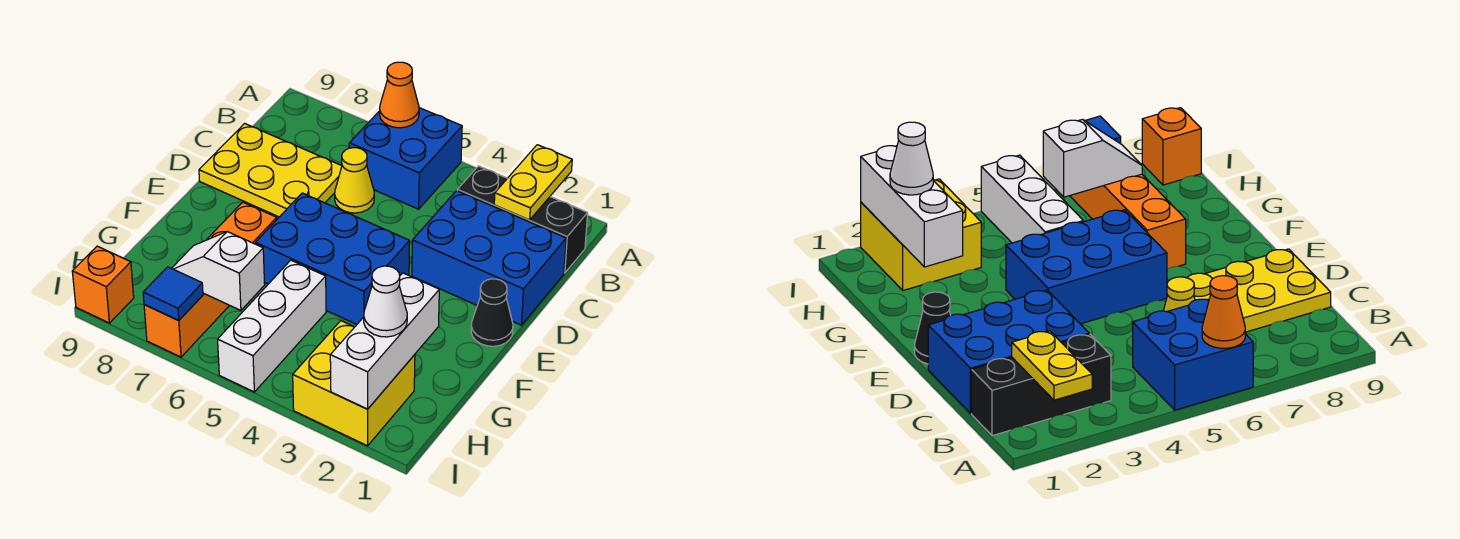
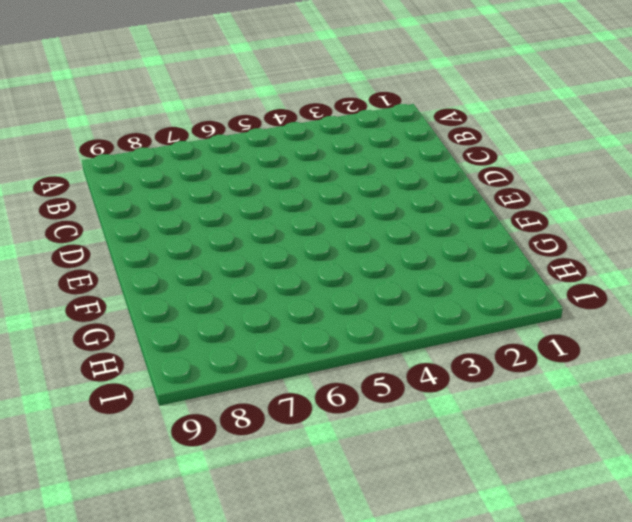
none -> blue brick A5:B6 level 1
none -> black brick B1:B3 level 1
none -> blue brick C1:D3 level 1

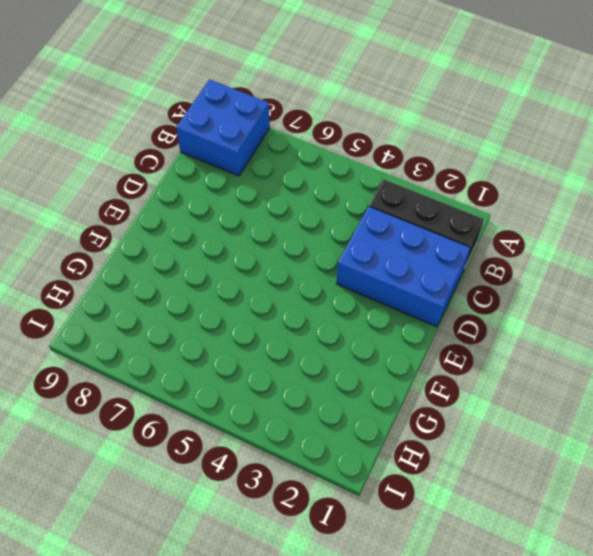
blue brick A8:B9 level 1 -> blue brick A5:B6 level 1
none -> yellow cone C6 level 1
none -> yellow plate C7:D9 level 1
none -> black cone E1 level 1

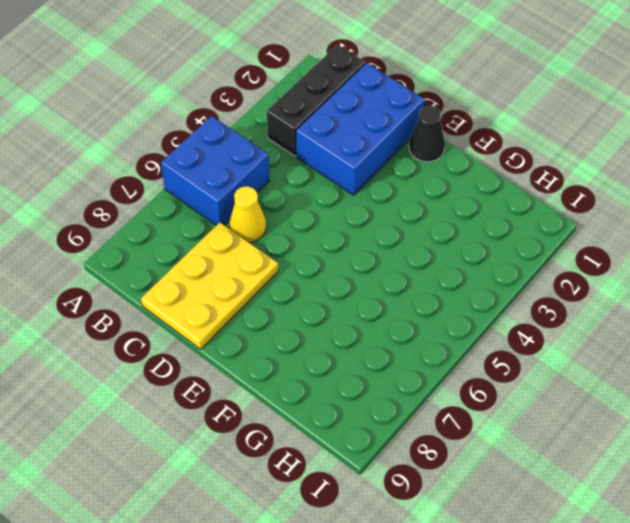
none -> blue brick E4:F6 level 1
none -> orange brick F7:I7 level 1
none -> white brick G5:I5 level 1

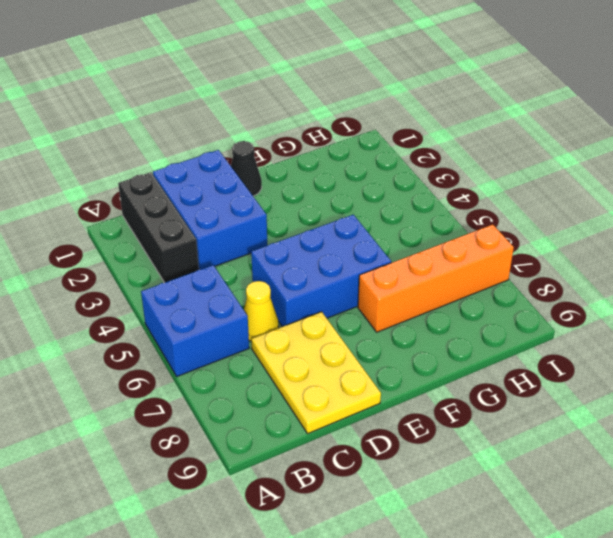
blue brick D5:F6 level 1 -> blue brick E4:F6 level 1
none -> white brick G5:I5 level 1
none -> yellow brick H2:I3 level 1
none -> orange brick I9 level 1

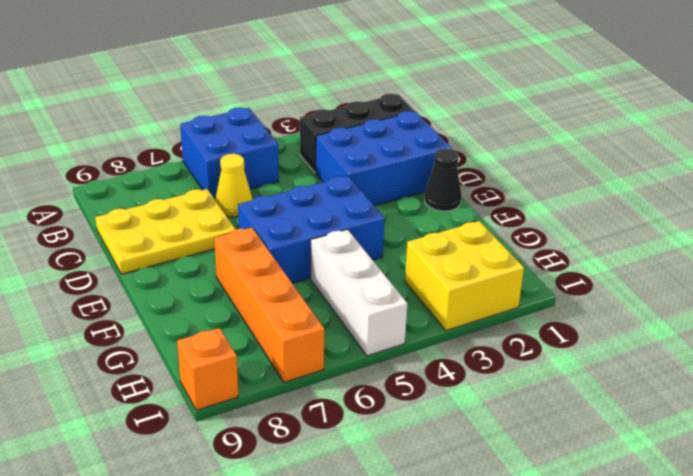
none -> yellow plate A2:B2 level 2
none -> orange cone A6 level 2
none -> white brick G2:I2 level 2

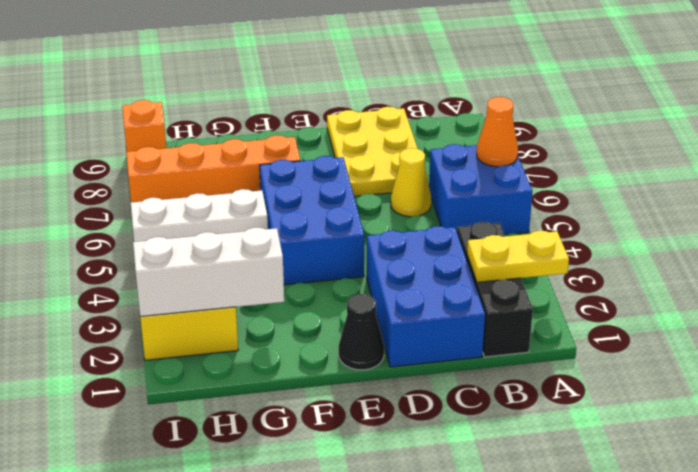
none -> white slope H6:H7 level 2 top 6
none -> blue tile I7 level 2
none -> white cone H2 level 3

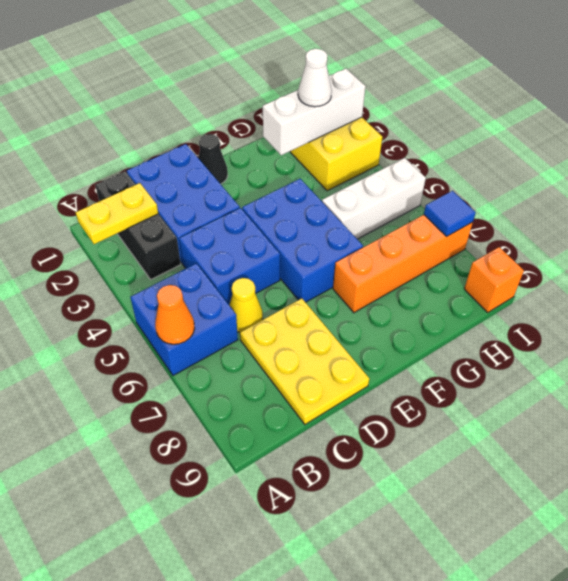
blue brick C4:D5 level 1 -> none
none -> white slope H6:H7 level 2 top 6

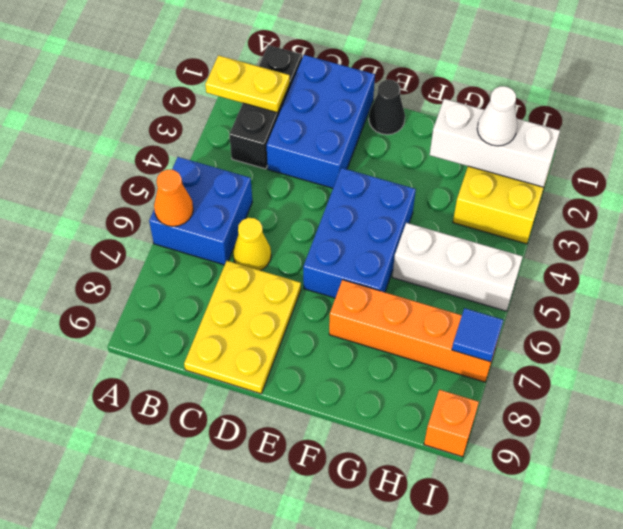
none -> white slope H6:H7 level 2 top 6

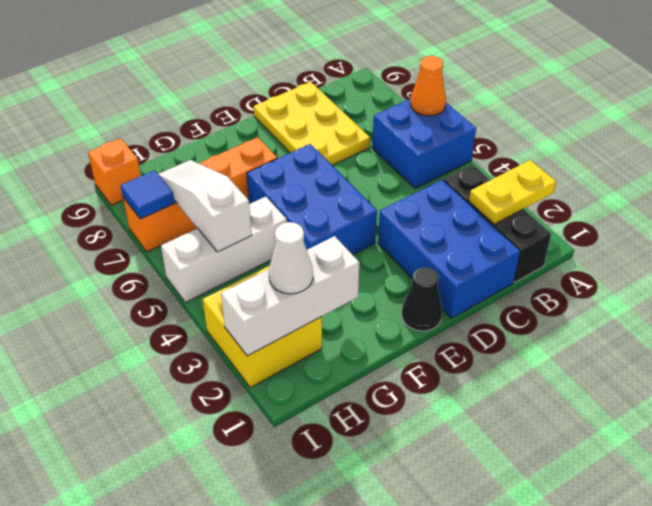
white slope H5:H7 level 2 top 5 -> white slope H6:H7 level 2 top 6
none -> yellow cone C6 level 1

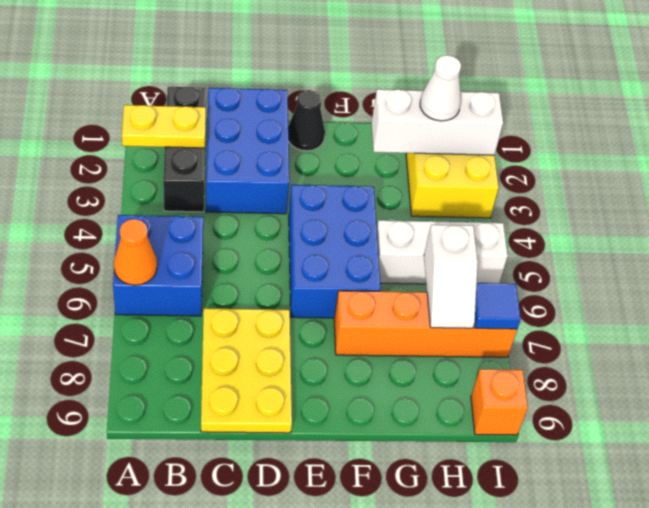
none -> yellow cone C6 level 1

